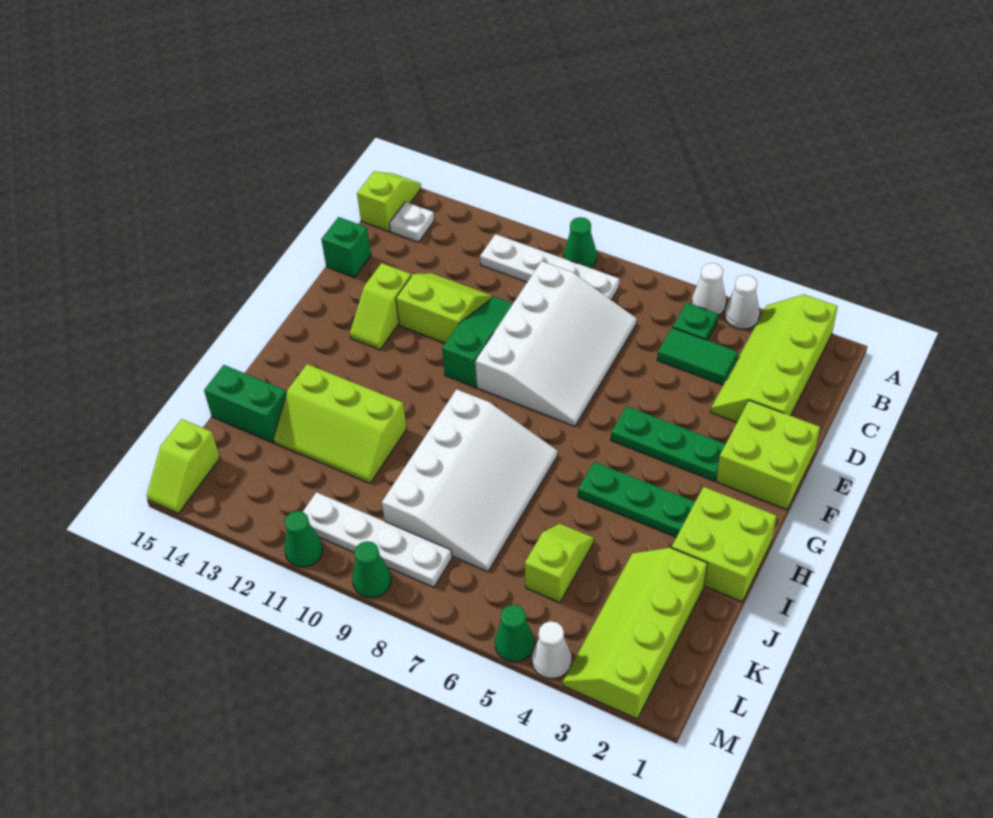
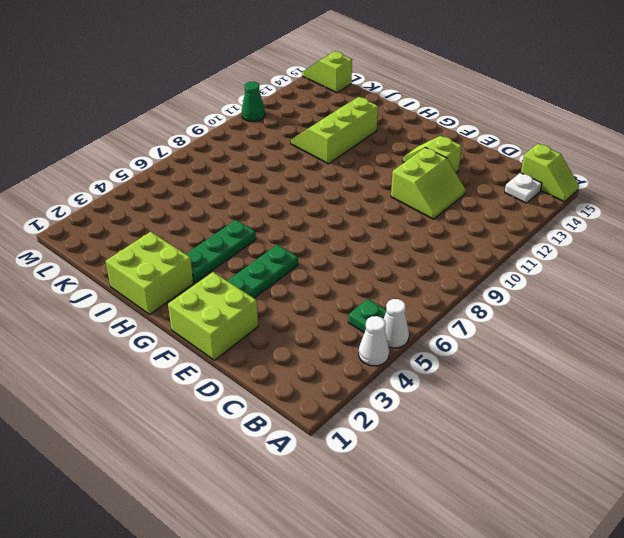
none -> lime slope A2:D3 level 1 top 2
none -> green cone A9 level 1
none -> white plate B8:B11 level 1

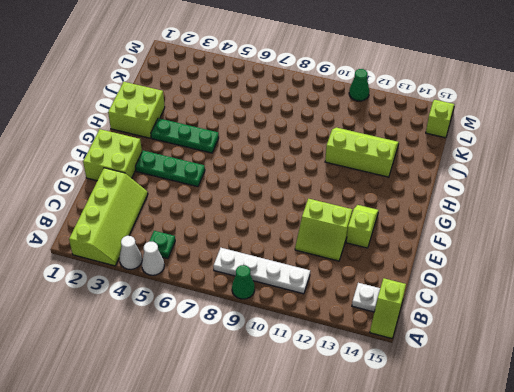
none -> green tile C4:C5 level 1
none -> white slope C7:F9 level 1 top 9
none -> green slope D10:F10 level 1 top F

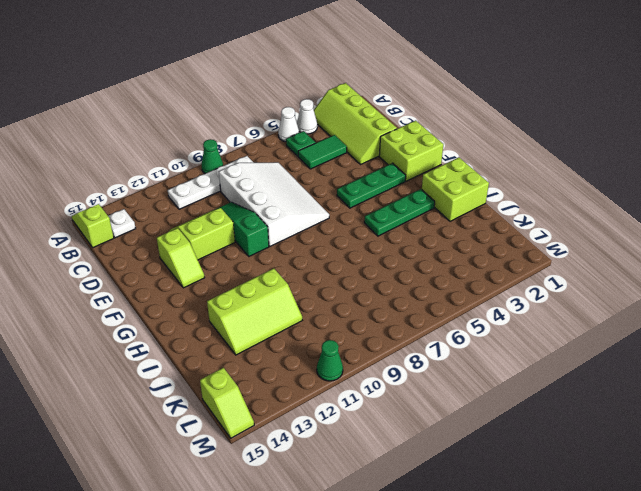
none -> green brick D15 level 1
none -> white slope H7:K9 level 1 top 9
none -> lime slope J2:M3 level 1 top 2

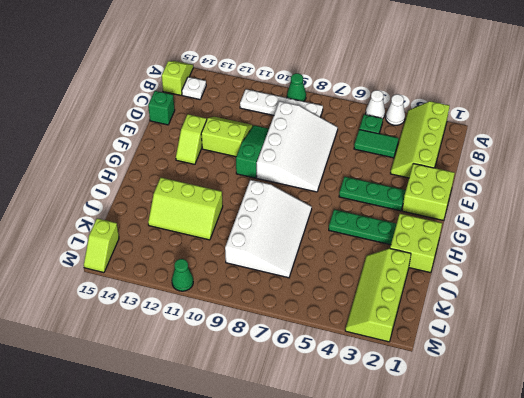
none -> lime slope J5:K5 level 1 top K
none -> green brick J14:J15 level 1
none -> white plate L8:L11 level 1

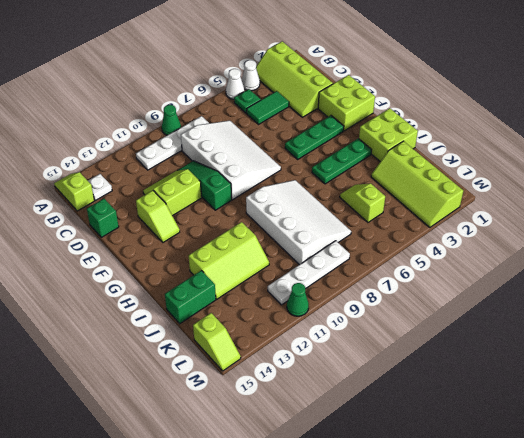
none -> white cone M4 level 1
none -> green cone M5 level 1
none -> green cone M9 level 1

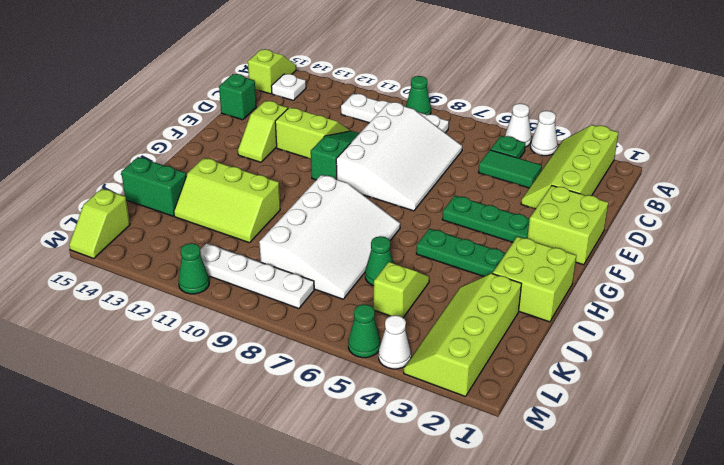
green cone J6 level 1 -> green cone M9 level 1

